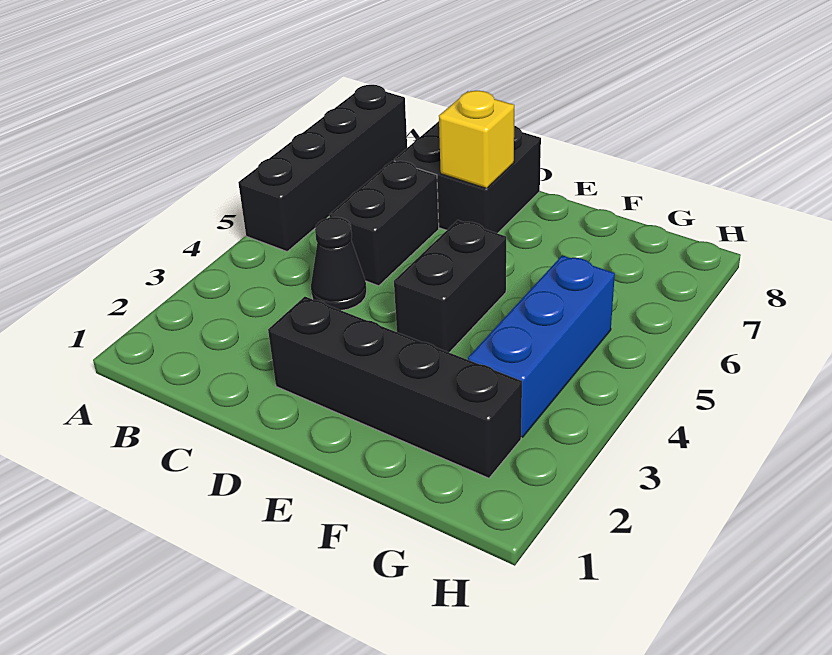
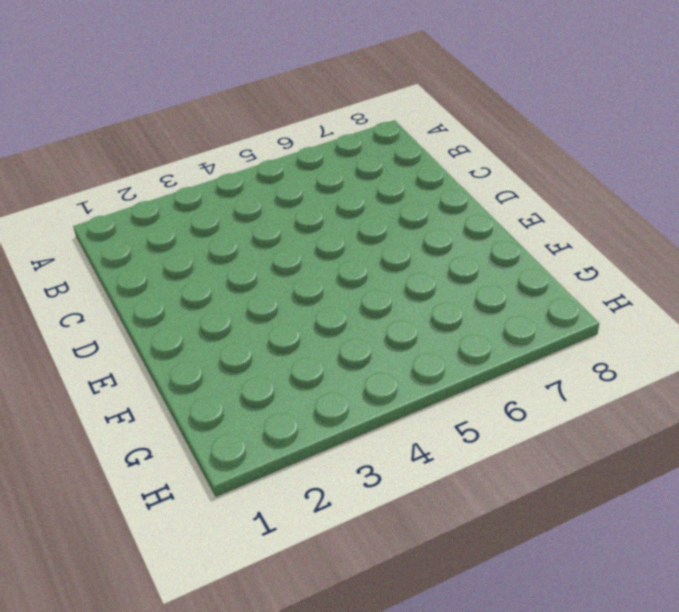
none -> black brick A5:A8 level 1
none -> black cone C4 level 1

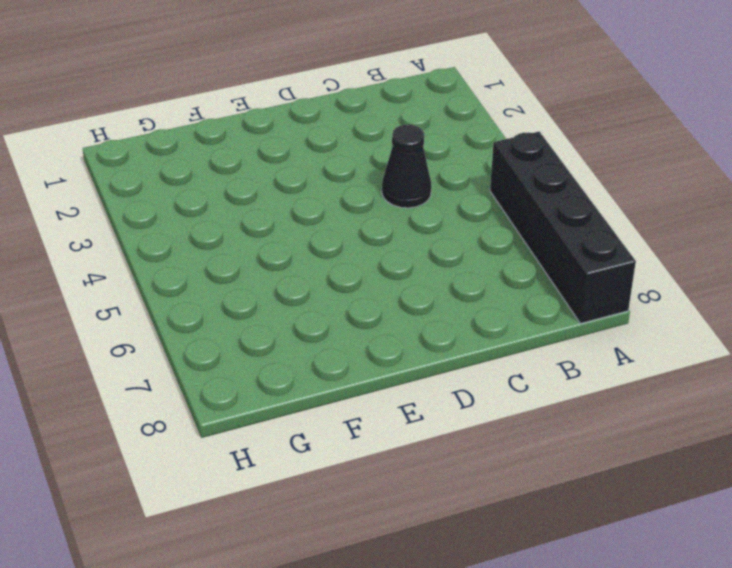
none -> black brick C5:C6 level 1
none -> black brick C7:D8 level 1

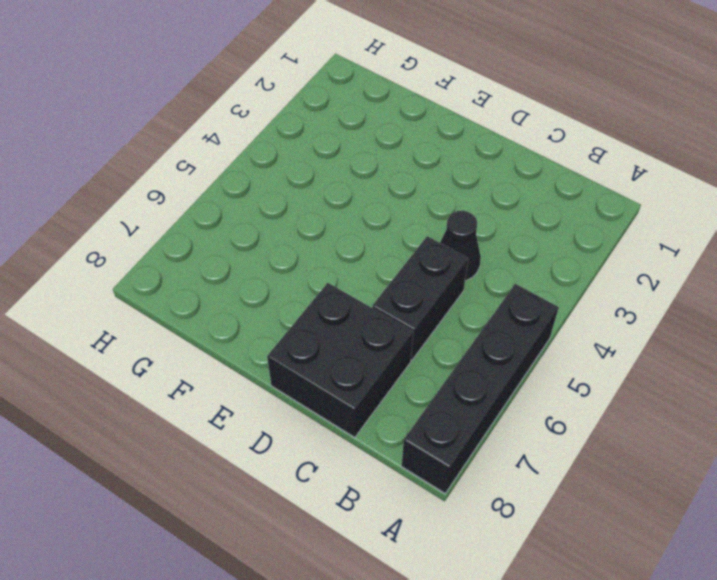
none -> black brick D2:G2 level 1
none -> black brick E4:E5 level 1

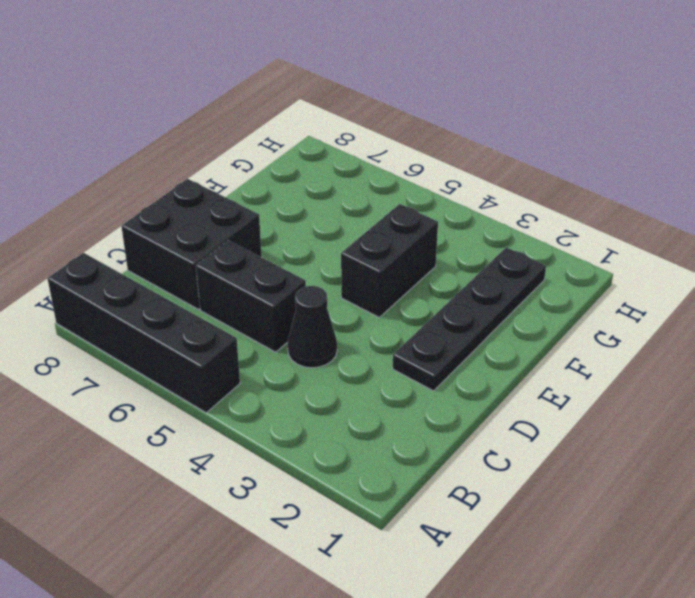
black plate D2:G2 level 1 -> black brick D2:G2 level 1
black brick E4:F4 level 1 -> black brick E4:E5 level 1
none -> blue brick G3:G5 level 1
none -> yellow brick D7 level 2

